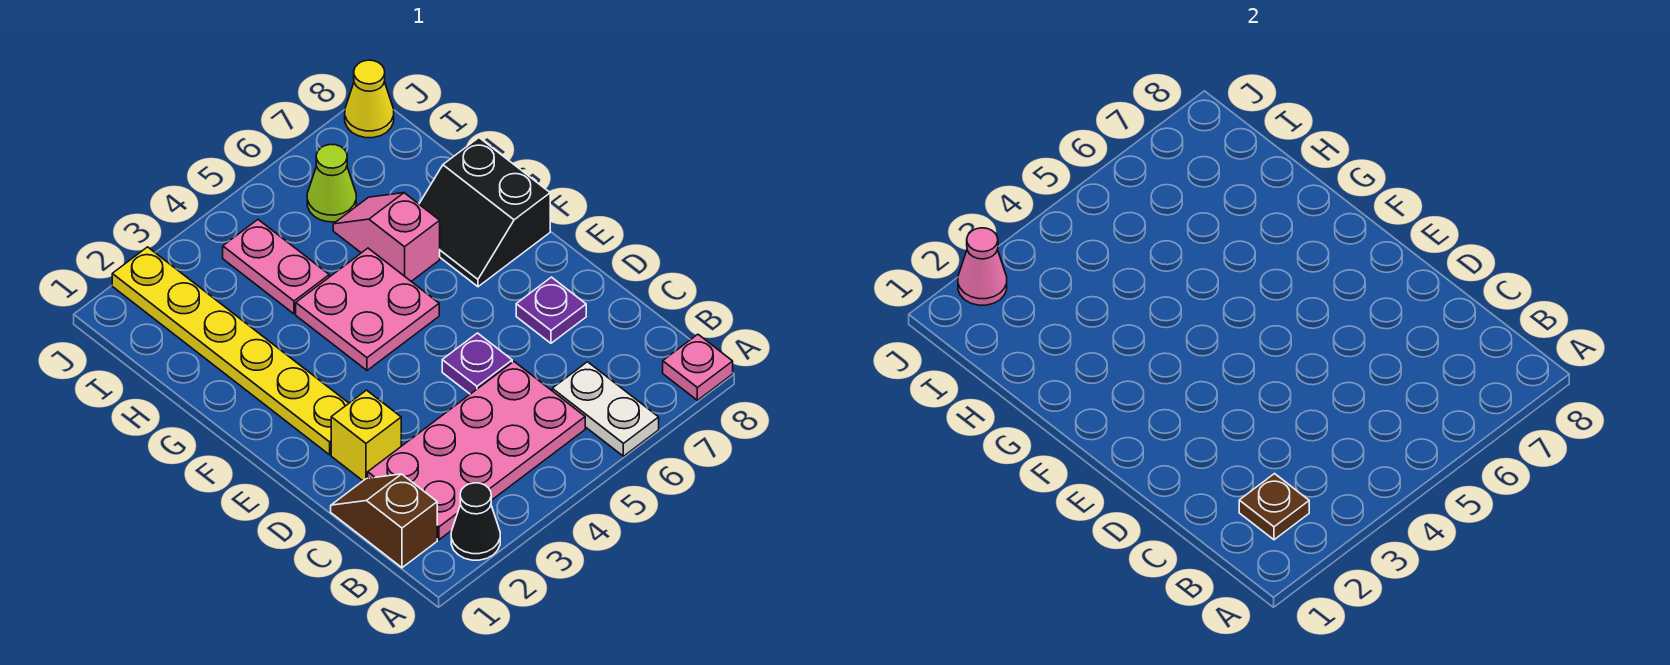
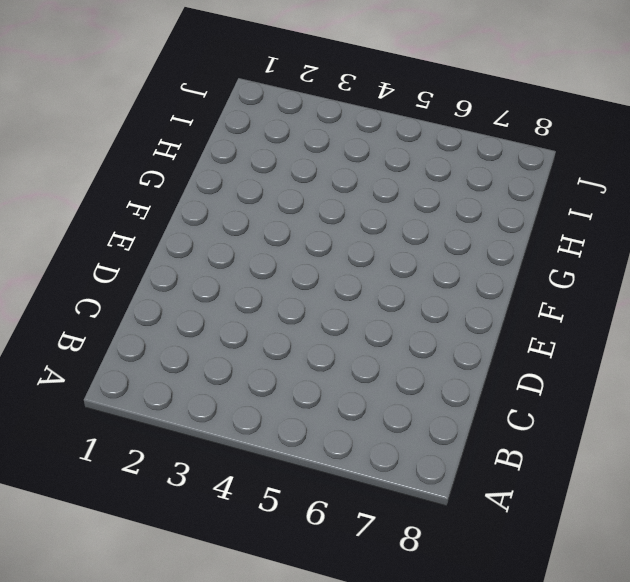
none -> black cone A2 level 1
none -> white plate A6:B6 level 1
none -> pink plate A8 level 1

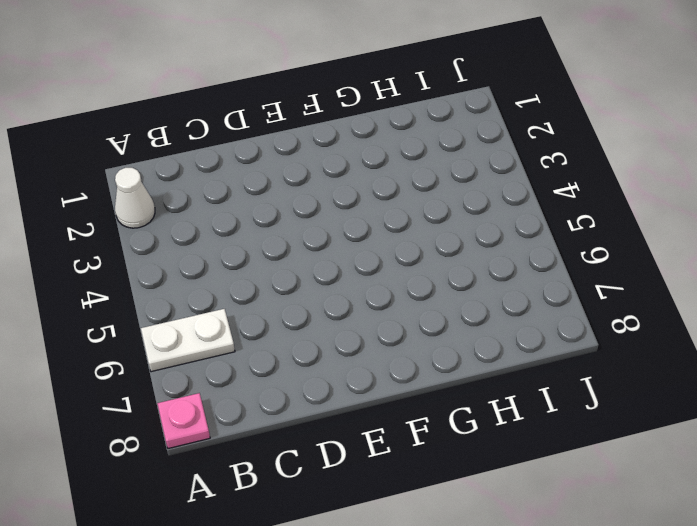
white cone A2 level 1 -> black cone A2 level 1
none -> brown slope B1:C1 level 1 top B
none -> pink plate B2:C5 level 1
none -> yellow brick D2 level 1

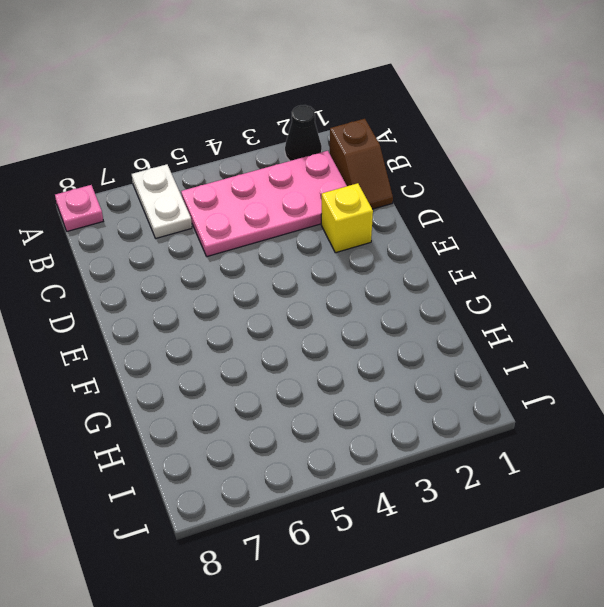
none -> purple plate D5 level 1
none -> purple plate D7 level 1
none -> yellow plate E2:J2 level 1

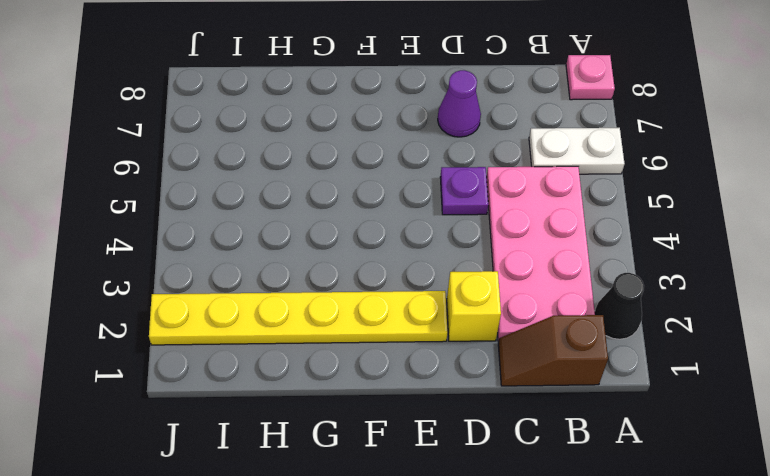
purple cone D7 level 1 -> purple plate D7 level 1
none -> pink plate F4:G5 level 1
none -> black slope F7:G8 level 1 top 8
none -> pink slope G6:H6 level 1 top G

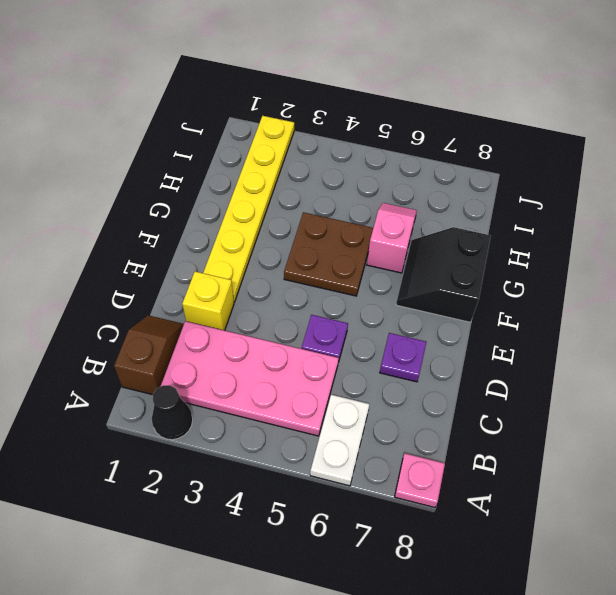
brown plate F4:G5 level 1 -> pink plate F4:G5 level 1
none -> pink plate H4:I4 level 1
none -> lime cone I6 level 1
none -> yellow cone J8 level 1

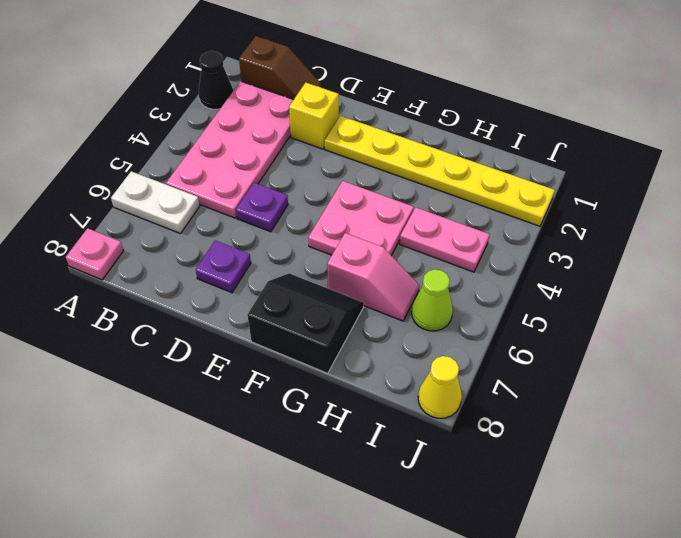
none -> brown plate B2 level 2
none -> pink cone J2 level 2

